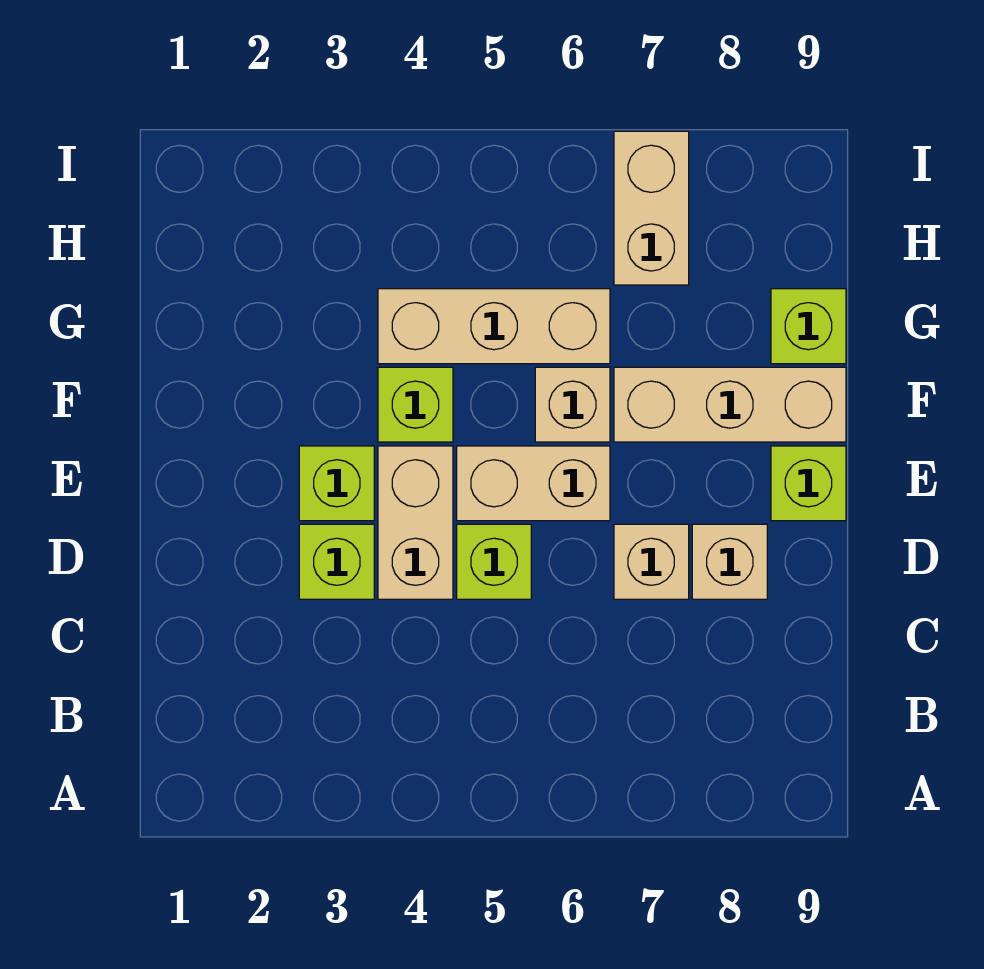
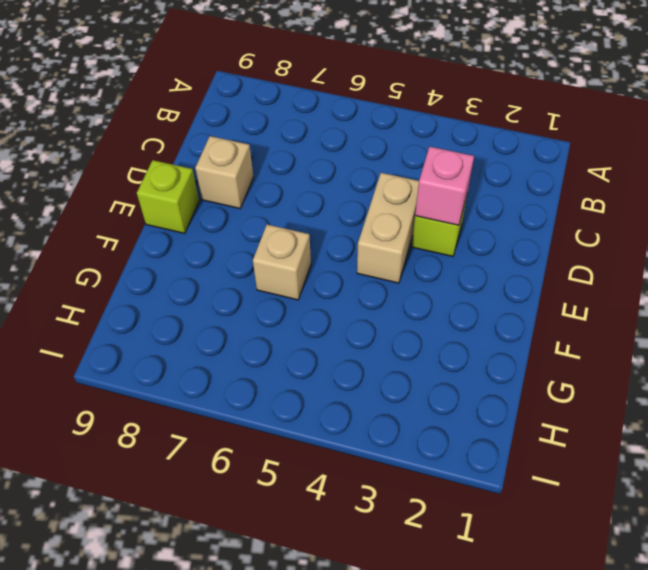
pink brick D3 level 2 -> none
none -> lime brick D5 level 1
none -> tan brick D7 level 1
none -> lime brick E3 level 1

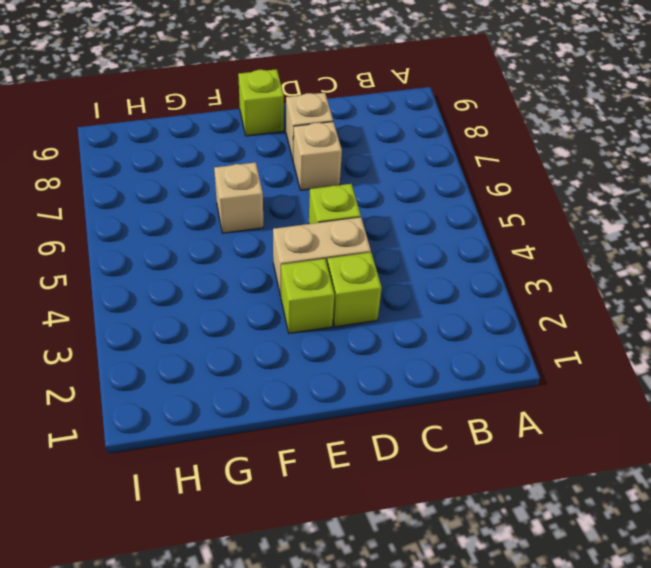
none -> tan brick E5:E6 level 1
none -> lime brick F4 level 1
none -> tan brick F7:F9 level 1

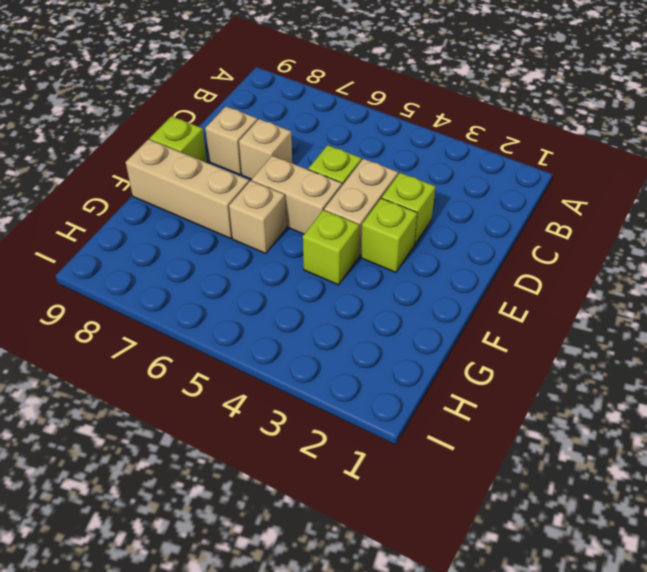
none -> tan brick G4:G6 level 1
none -> lime brick G9 level 1
none -> tan brick H7:I7 level 1

